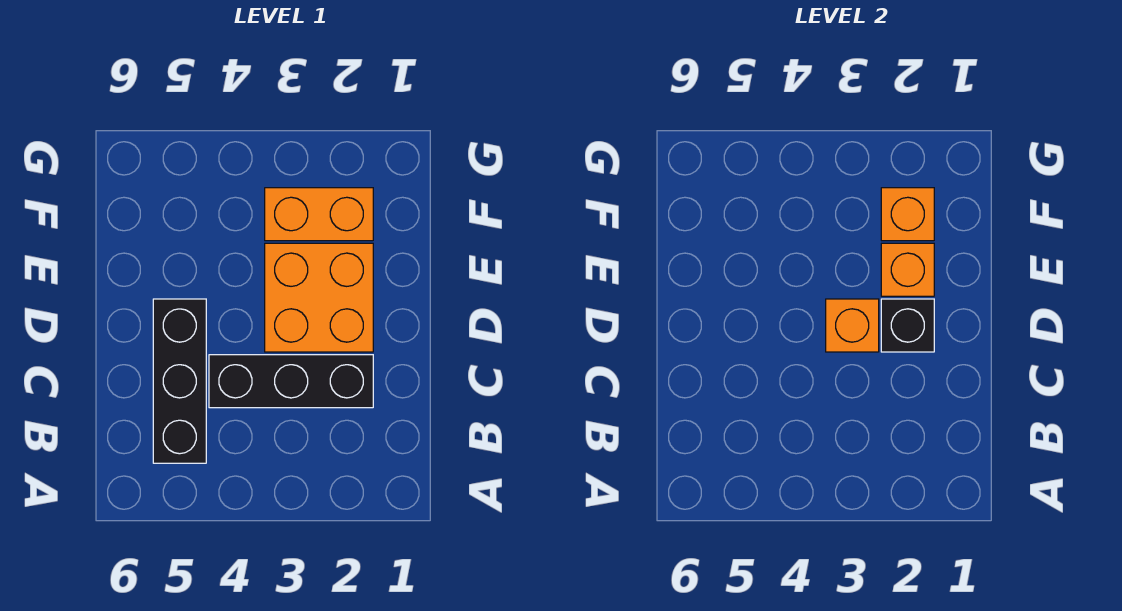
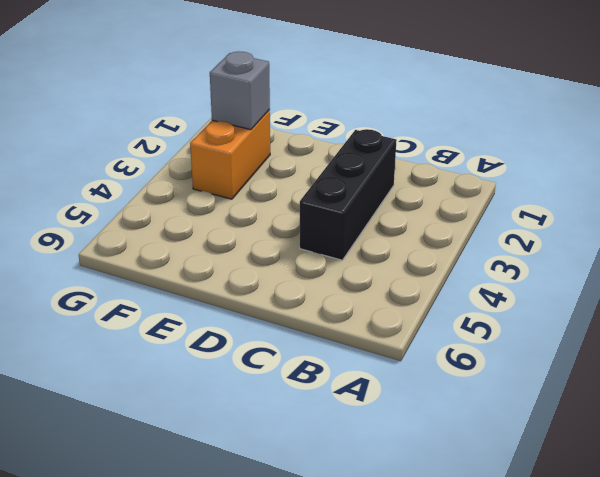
grey brick F2 level 2 -> orange brick F2 level 2
none -> black brick B5:D5 level 1
none -> orange brick D2:E3 level 1

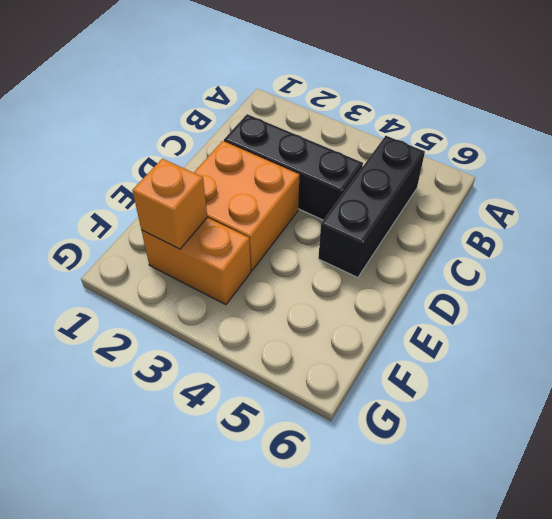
none -> black brick D2 level 2
none -> orange brick D3 level 2

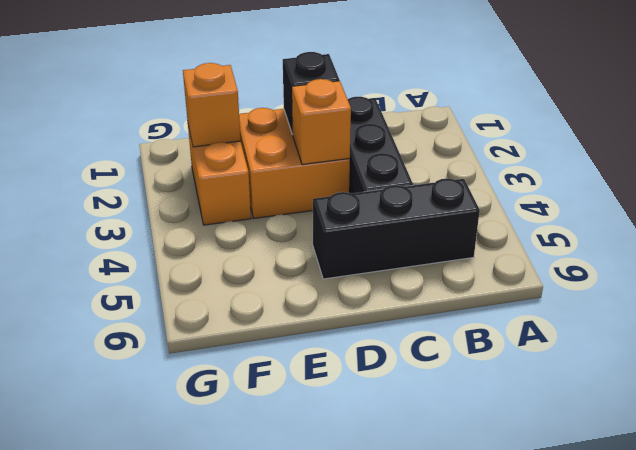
none -> orange brick E2 level 2

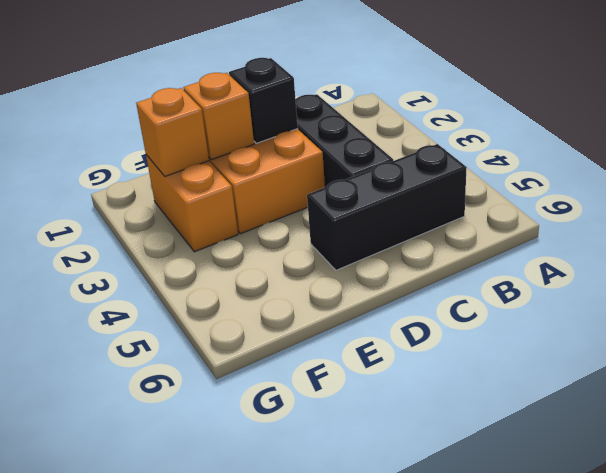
none -> orange brick D3 level 2

